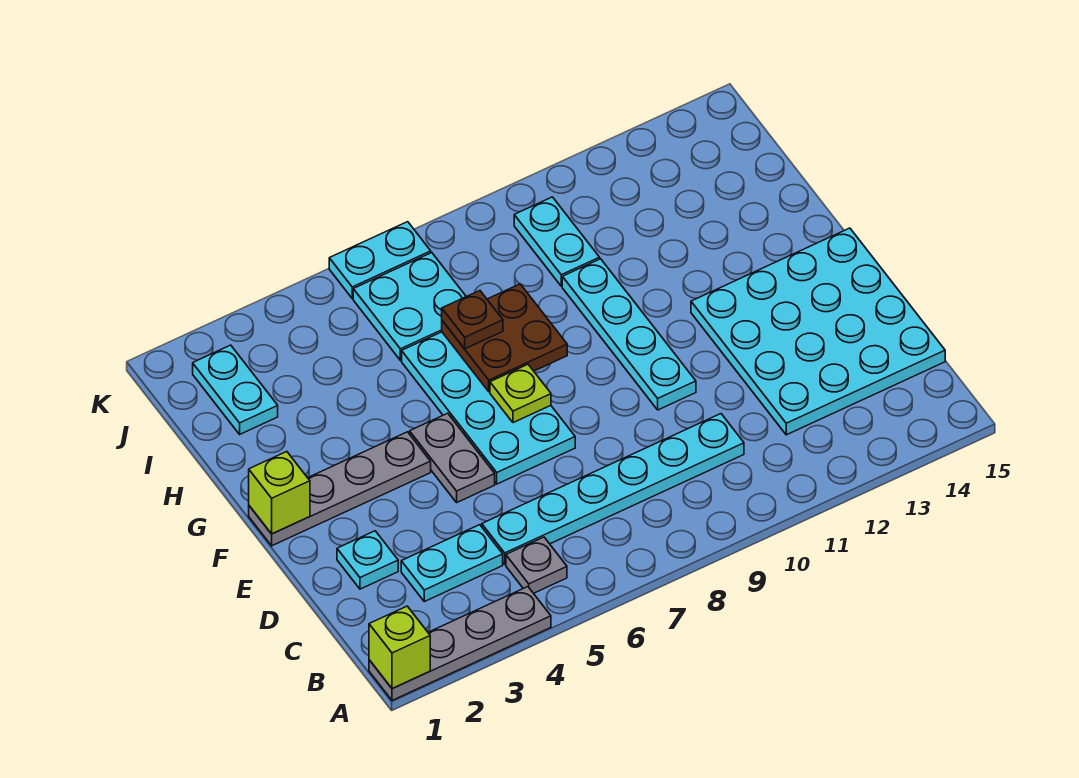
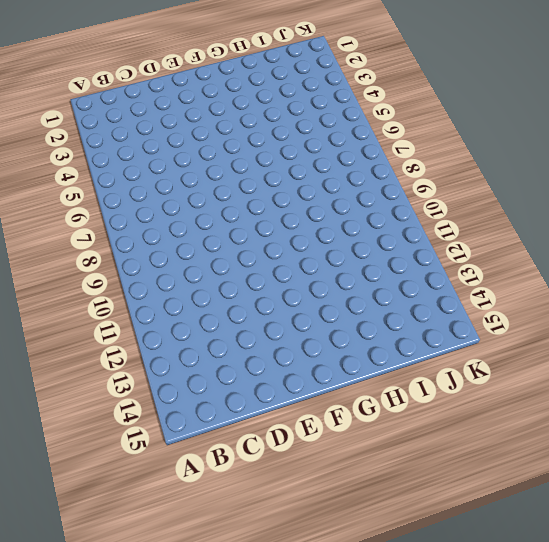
none -> grey plate A1:A4 level 1
none -> grey plate B5 level 1
none -> cyan plate C3:C4 level 1

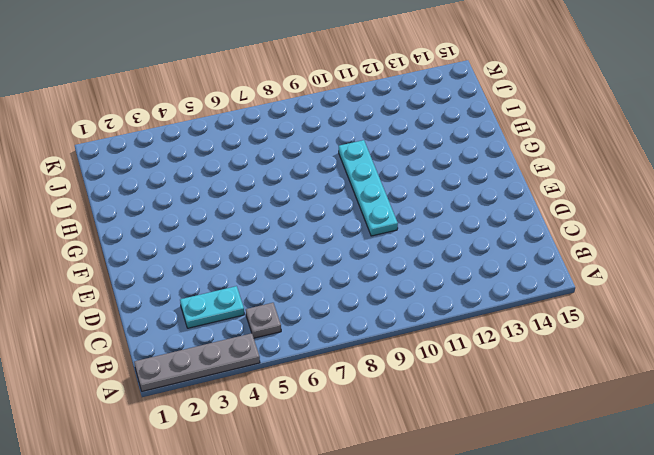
none -> cyan plate C5:C10 level 1
none -> cyan plate C12:F15 level 1
none -> cyan plate D2 level 1

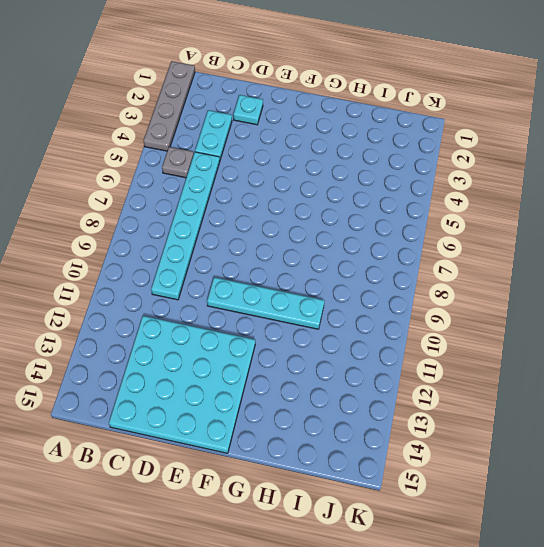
none -> grey plate E5:F5 level 1
none -> cyan plate E6:H7 level 1
none -> grey plate F1:F4 level 1

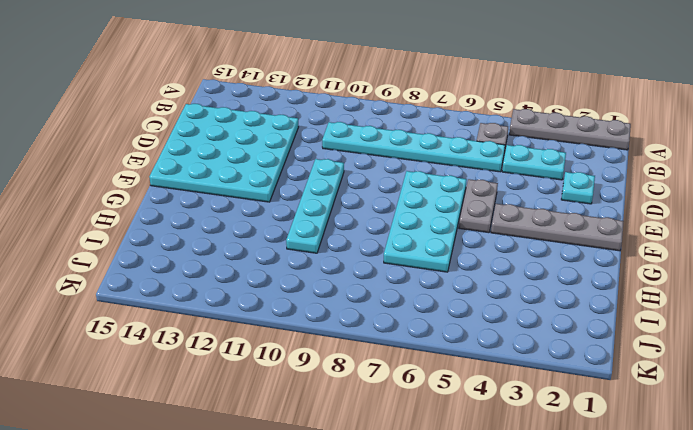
none -> cyan plate I2:J2 level 1
none -> cyan plate I6:J7 level 1
none -> cyan plate I10:J10 level 1

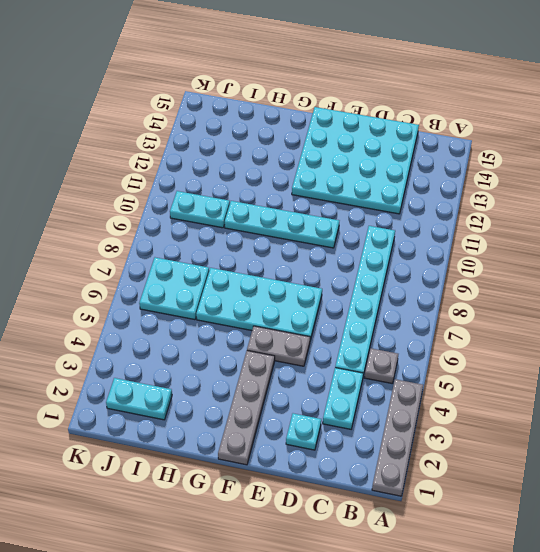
none -> cyan plate K6:K7 level 1
none -> lime brick A1 level 2
none -> lime brick F1 level 2

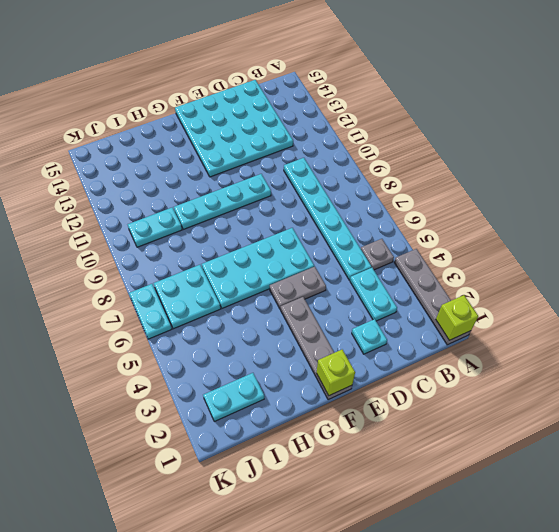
none -> lime plate F7 level 2
none -> brown plate G7:H8 level 2
none -> brown plate H7 level 3

